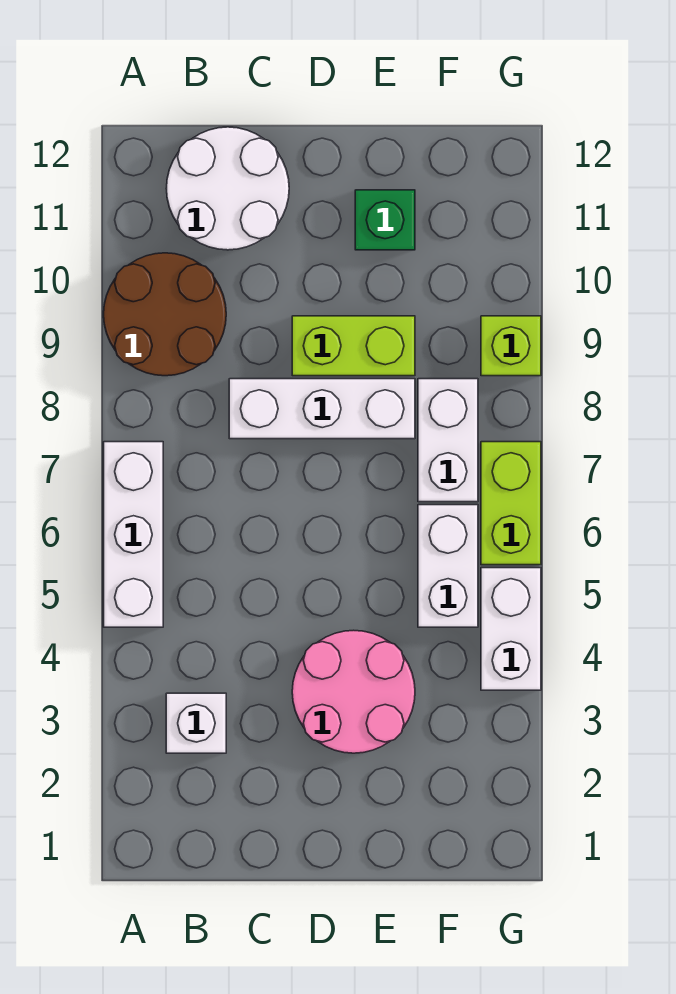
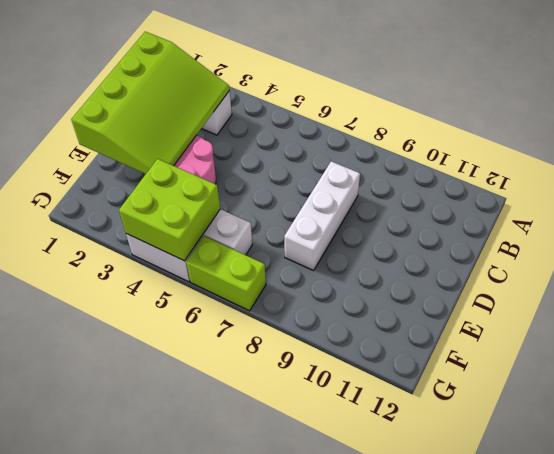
lime slope B1:E3 level 2 top 1 -> none
lime brick F4:G5 level 2 -> none
none -> white brick A5:A7 level 1
none -> brown round brick A9:B10 level 1
none -> white round brick B11:C12 level 1

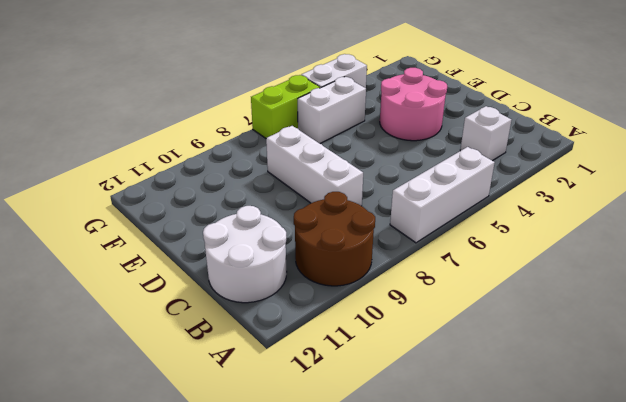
none -> lime brick D9:E9 level 1
none -> green brick E11 level 1
none -> white brick F7:F8 level 1

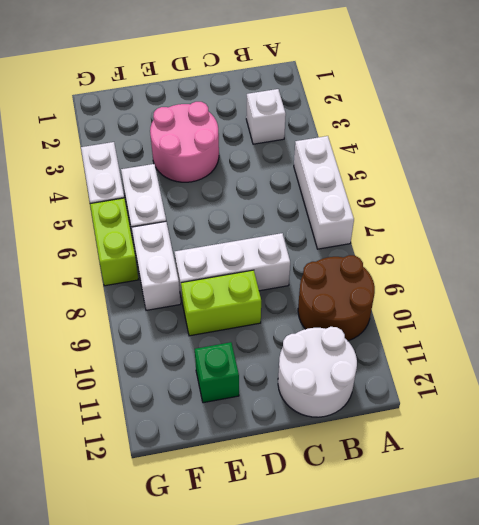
none -> lime brick G9 level 1

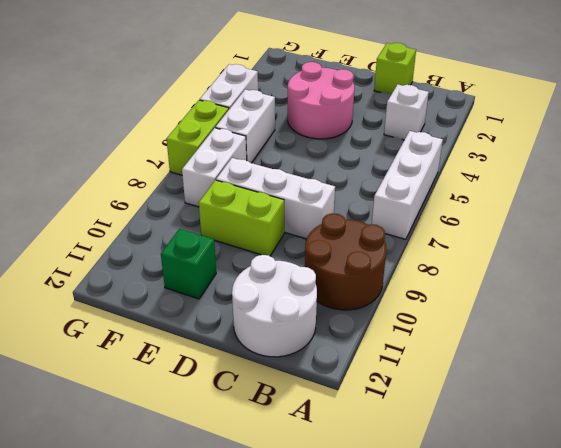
lime brick C1 level 1 -> lime brick G9 level 1

